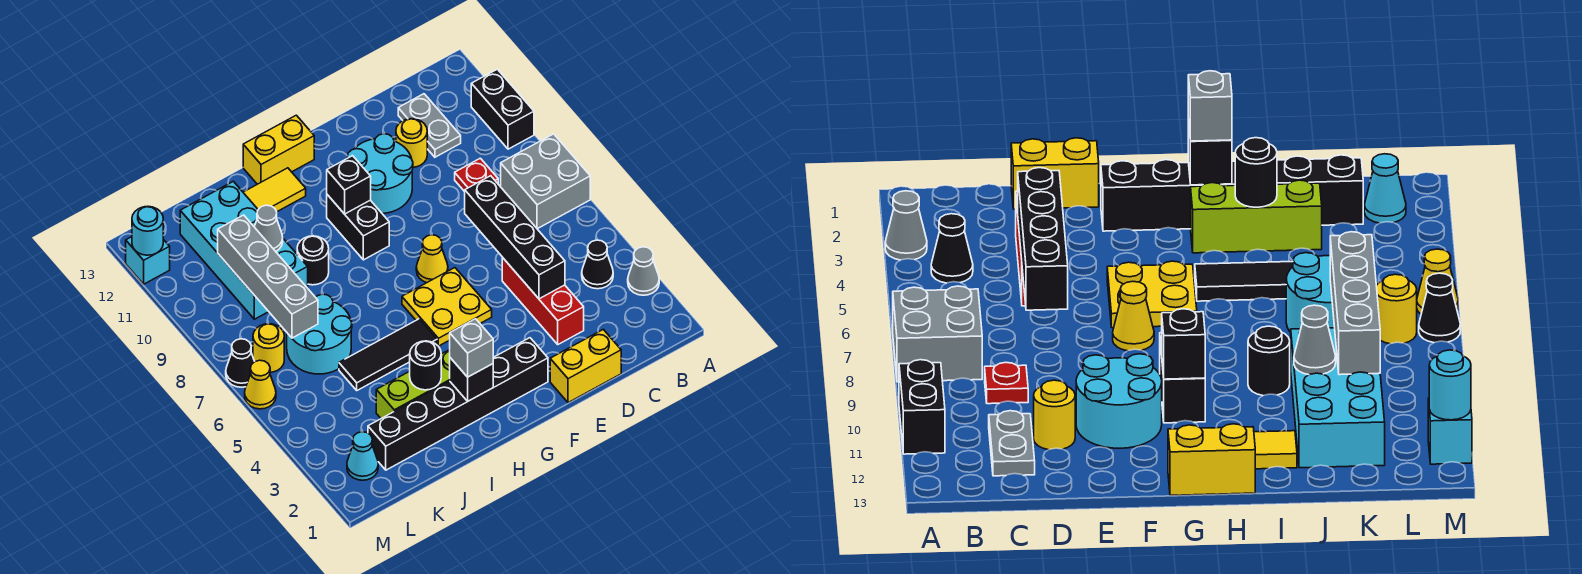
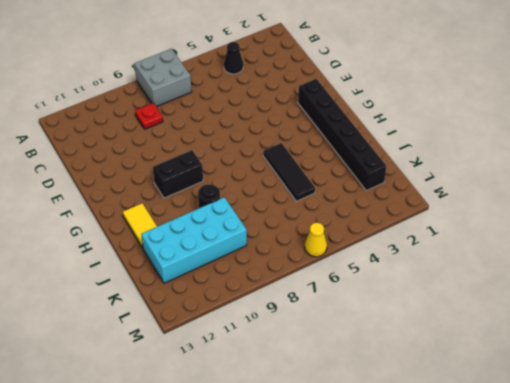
none -> grey cone A3 level 1
none -> black brick A10:A11 level 1
none -> grey plate C11:C12 level 1
none -> yellow brick D1:E1 level 1

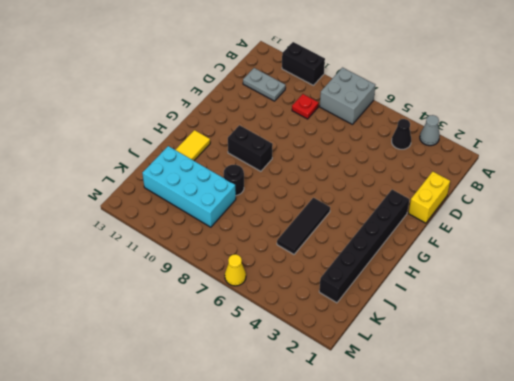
none -> red brick D3:D5 level 1
none -> yellow round brick D11 level 1
none -> cyan round brick E10:F11 level 1
none -> yellow plate F5:G6 level 1

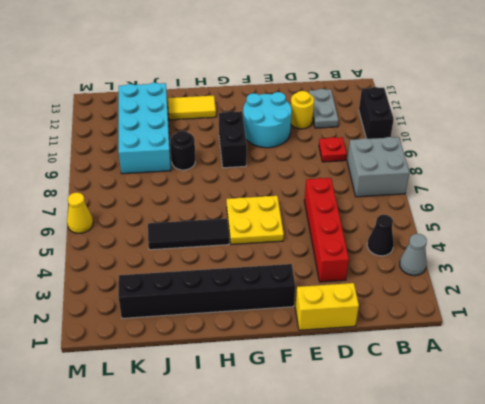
red brick D3:D6 level 1 -> red brick D3:D5 level 1
none -> yellow cone F7 level 1
none -> yellow brick G13:H13 level 1
none -> lime brick H3:J3 level 1
none -> cyan round brick J6:K7 level 1

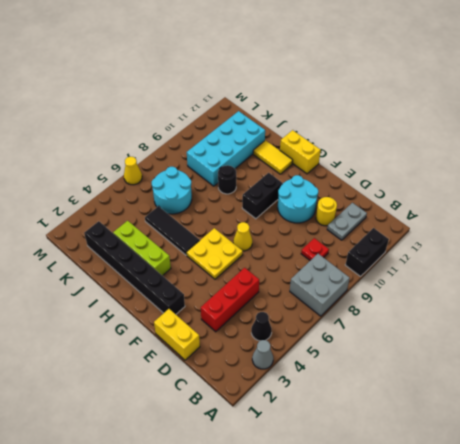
none -> cyan cone L2 level 1
none -> yellow round brick L7 level 1
none -> black cone M7 level 1
none -> cyan brick M12 level 1

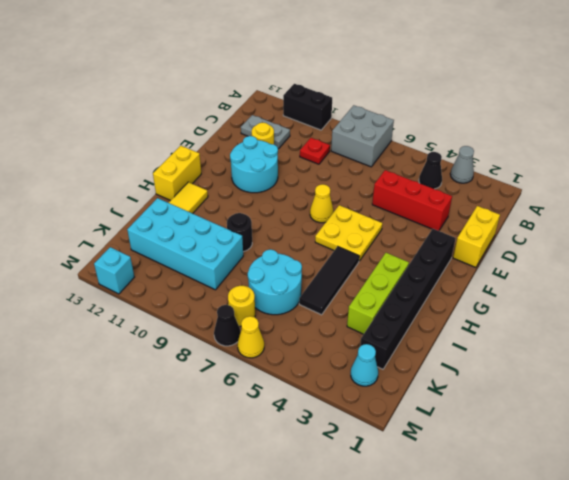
none -> black brick G9:G10 level 1
none -> black brick D4:D7 level 2
none -> black brick G10 level 2
none -> black brick H2 level 2

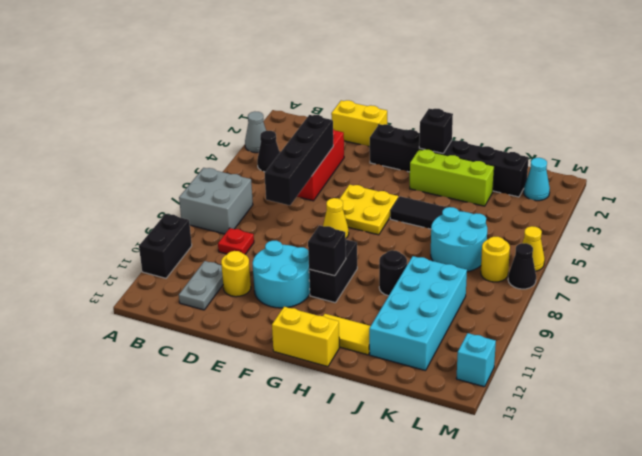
none -> black round brick I3 level 2
none -> grey cone J10 level 2
none -> grey brick K7:K10 level 2
none -> cyan round brick M12 level 2

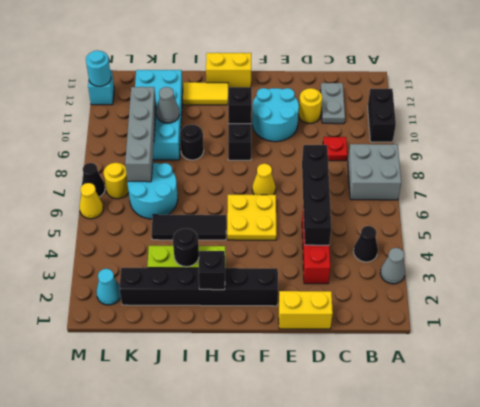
none -> grey brick H2 level 3

